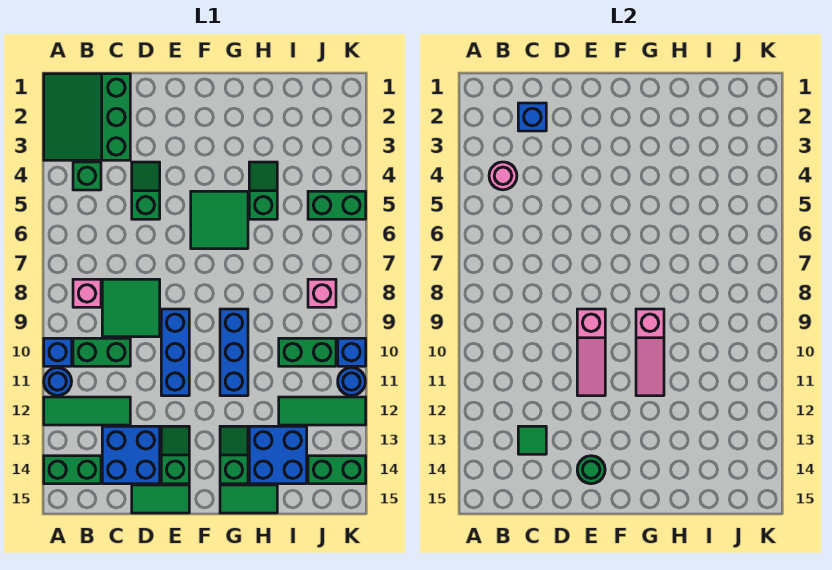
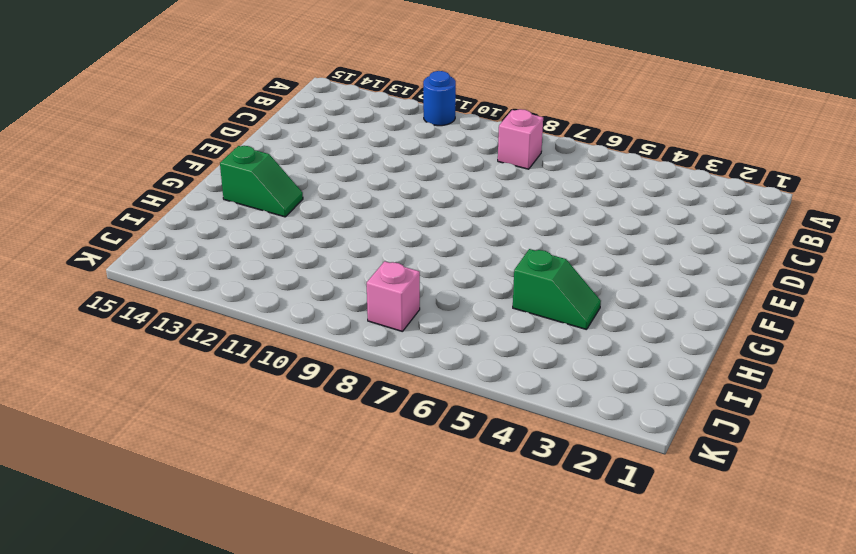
none -> green slope A1:C3 level 1 top C
none -> blue brick A10 level 1
none -> green tile A12:C12 level 1
none -> green brick A14:B14 level 1

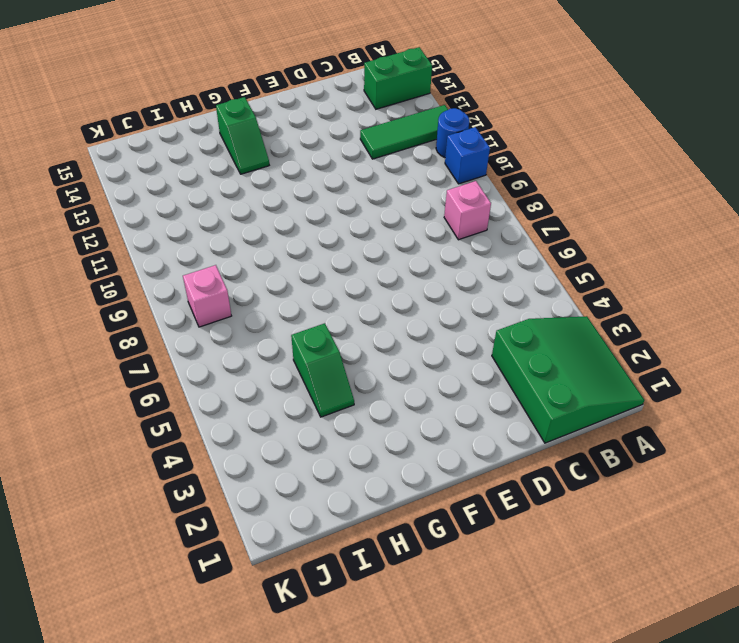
none -> green brick B4 level 1
none -> green brick B10:C10 level 1
none -> green tile C8:D9 level 1
none -> blue brick C13:D14 level 1

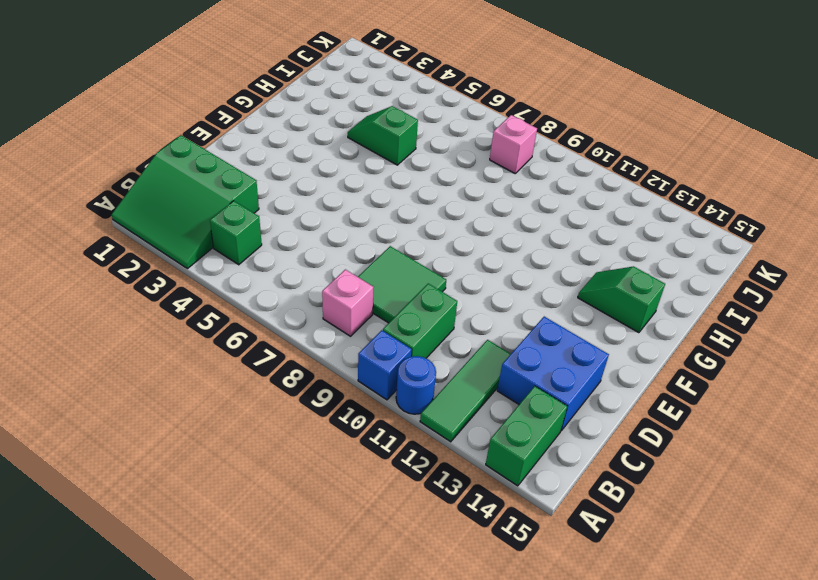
none -> green slope D4:D5 level 1 top 5
none -> green tile D15:E15 level 1
none -> blue brick E9:E11 level 1
none -> green slope E13:E14 level 1 top 14

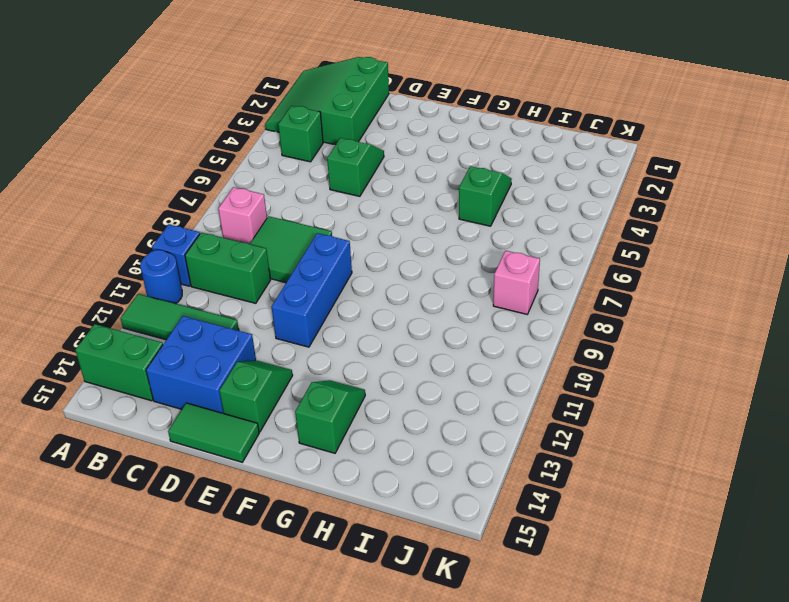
none -> green tile F5:G6 level 1
none -> blue brick G9:G11 level 1
none -> green tile G15:H15 level 1
none -> blue brick H13:I14 level 1

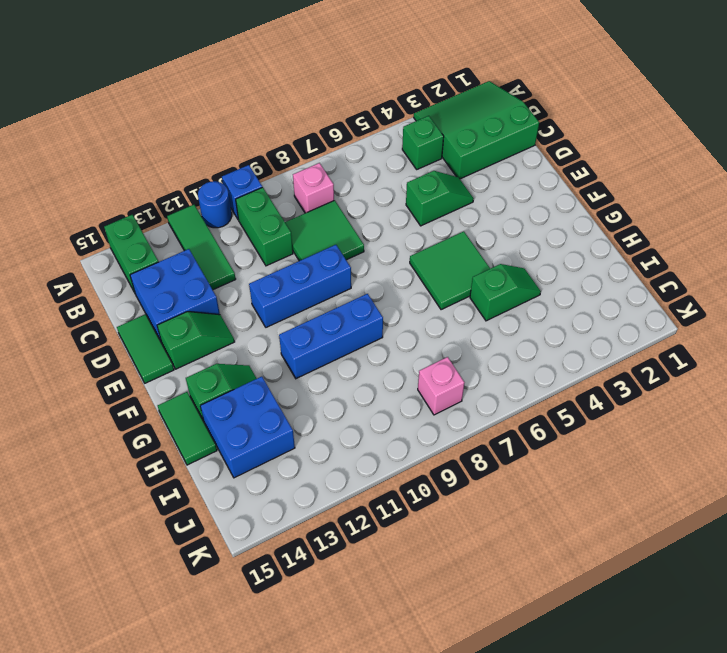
none -> green brick I10:J10 level 1
none -> green tile I12:K12 level 1
none -> green brick J5:K5 level 1
none -> green brick J14:K14 level 1

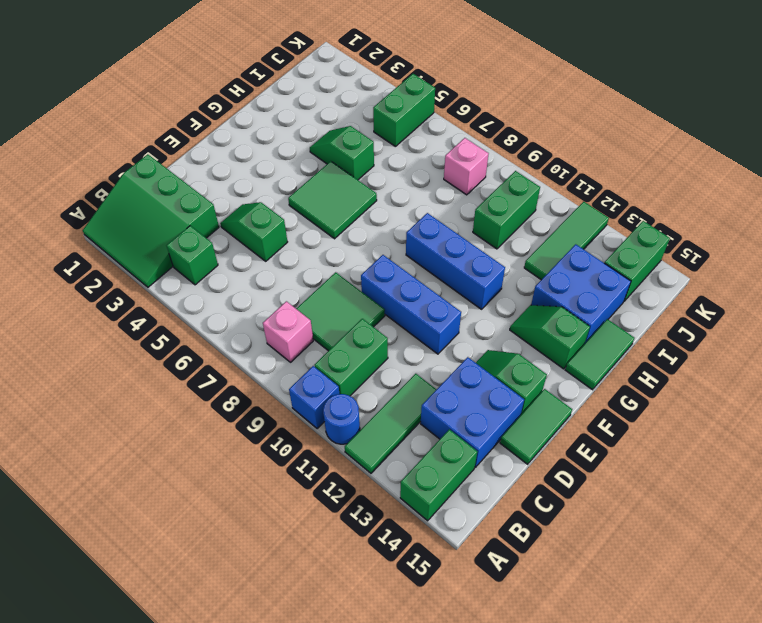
none -> blue brick K10 level 1
none -> blue round brick K11 level 1
none -> pink round brick B4 level 2
none -> blue brick C2 level 2

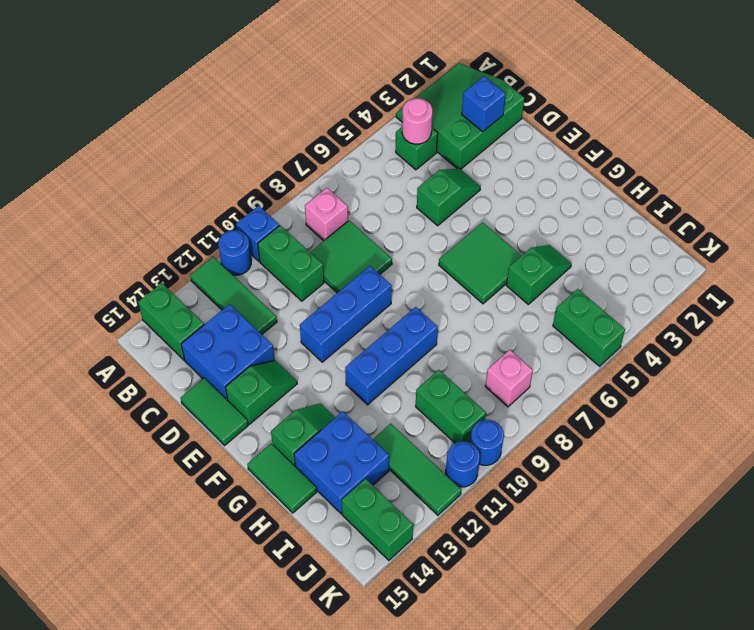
blue round brick K10 level 1 -> blue brick K10 level 1
none -> green tile C13 level 2
none -> pink slope E9:E11 level 2 top 9
none -> green round brick E14 level 2
none -> pink slope G9:G11 level 2 top 9

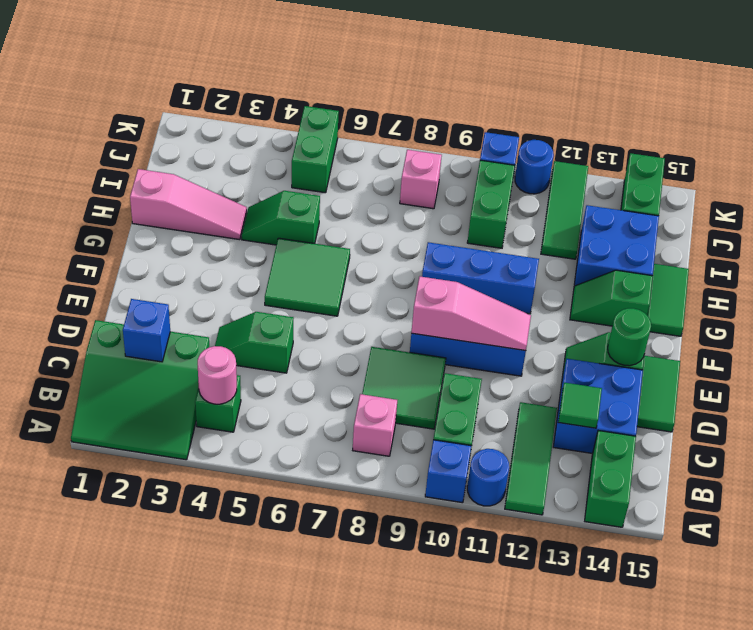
pink slope H1:H3 level 1 top 1 -> pink slope G9:G11 level 2 top 9

